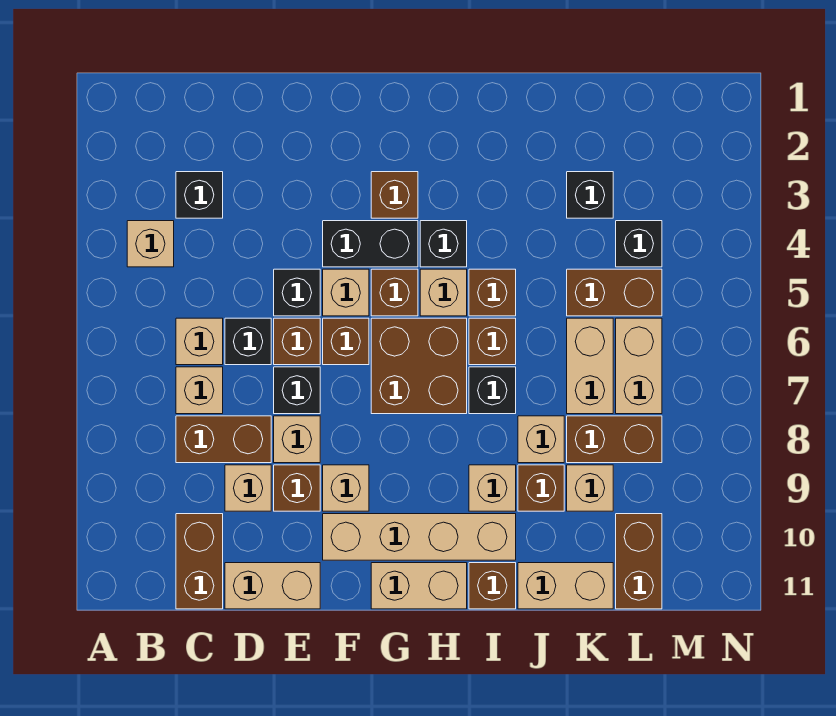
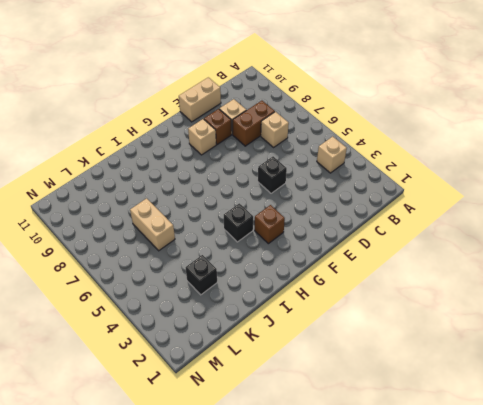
none -> black brick C3 level 1
none -> tan brick C6 level 1
none -> brown brick C10:C11 level 1
none -> black brick D6 level 1

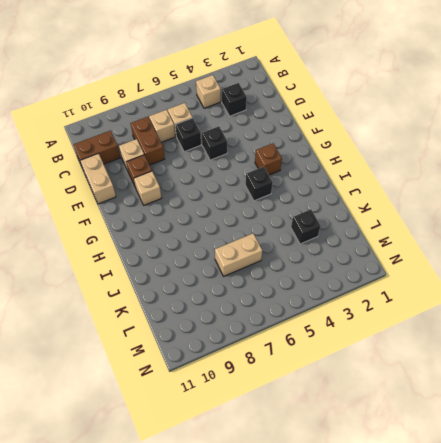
none -> brown brick E6 level 1
none -> black brick E7 level 1
none -> tan brick E8 level 1
none -> black brick F4:G4 level 1

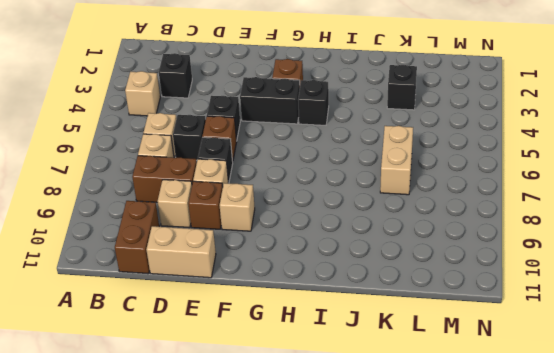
none -> tan brick F5 level 1
none -> brown brick F6 level 1
none -> tan brick F10:I10 level 1
none -> brown brick G5 level 1

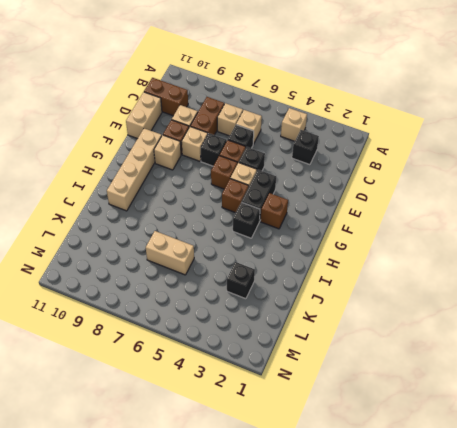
none -> brown brick G6:H7 level 1
none -> tan brick G11:H11 level 1
none -> tan brick H5 level 1
none -> brown brick I5 level 1

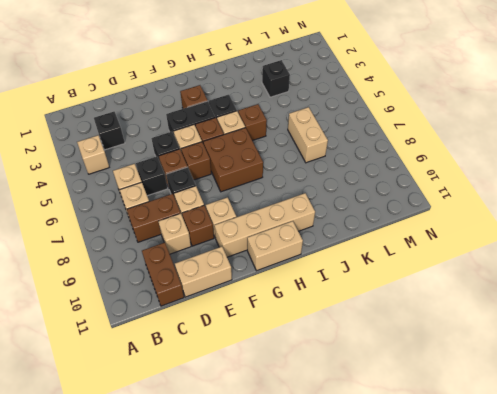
none -> brown brick I6 level 1
none -> black brick I7 level 1
none -> tan brick I9 level 1
none -> brown brick I11 level 1

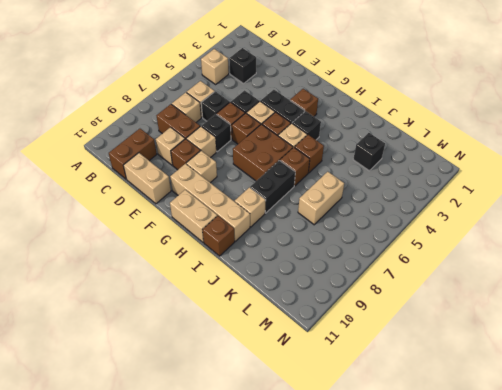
black brick I7:I8 level 1 -> black brick I7 level 1
none -> tan brick J8 level 1
none -> brown brick J9 level 1
none -> tan brick J11:K11 level 1
none -> brown brick K5:L5 level 1

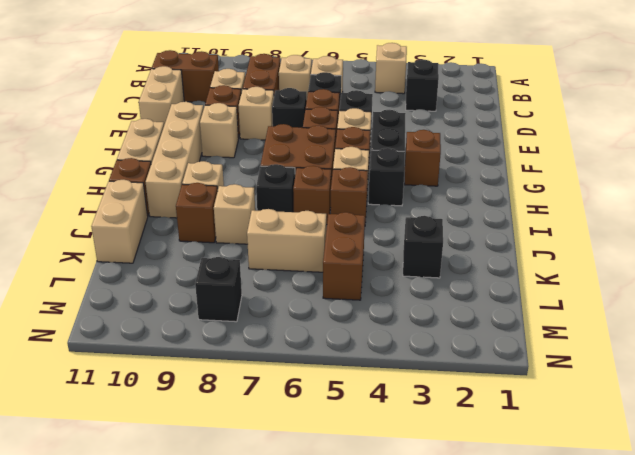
black brick M8 level 1 -> black brick L4 level 1
none -> brown brick K8:L8 level 1
none -> tan brick K9 level 1
none -> tan brick L6:L7 level 1
none -> brown brick L10:L11 level 1

